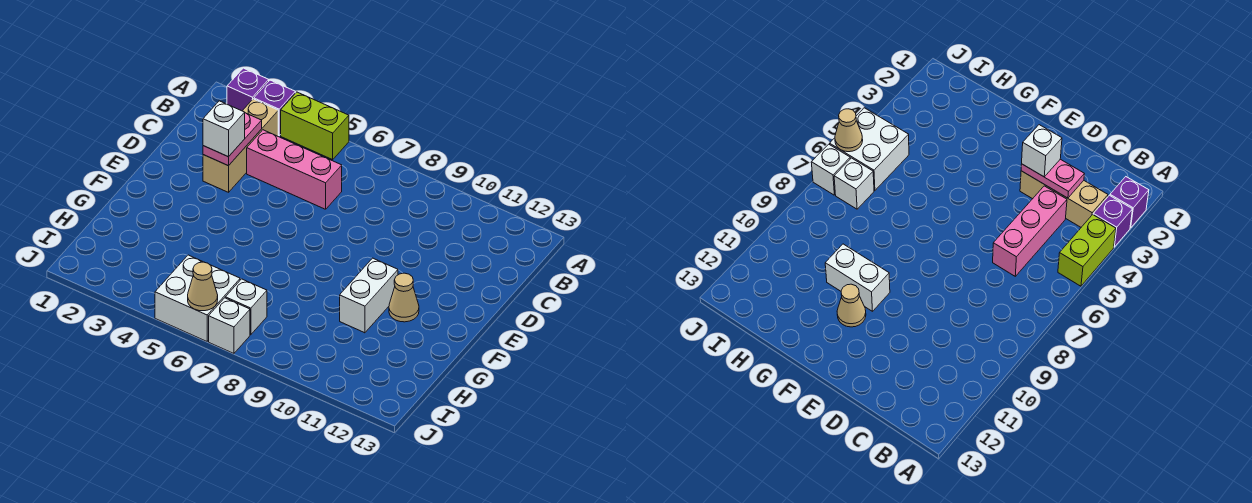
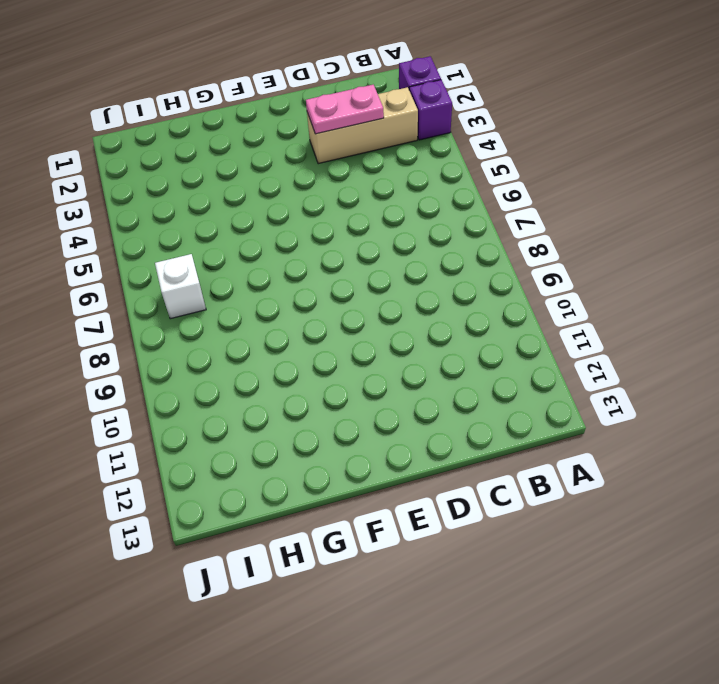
none -> lime brick A4:A5 level 1
none -> pink brick C4:C6 level 1
none -> white brick F10:G10 level 1

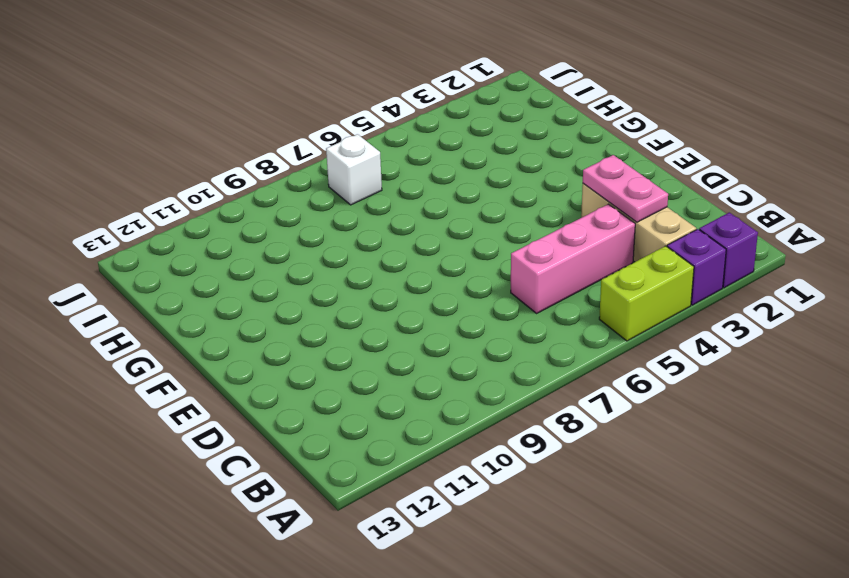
none -> white brick F10:G10 level 1
none -> tan cone F11 level 1
none -> white brick I5:J6 level 1

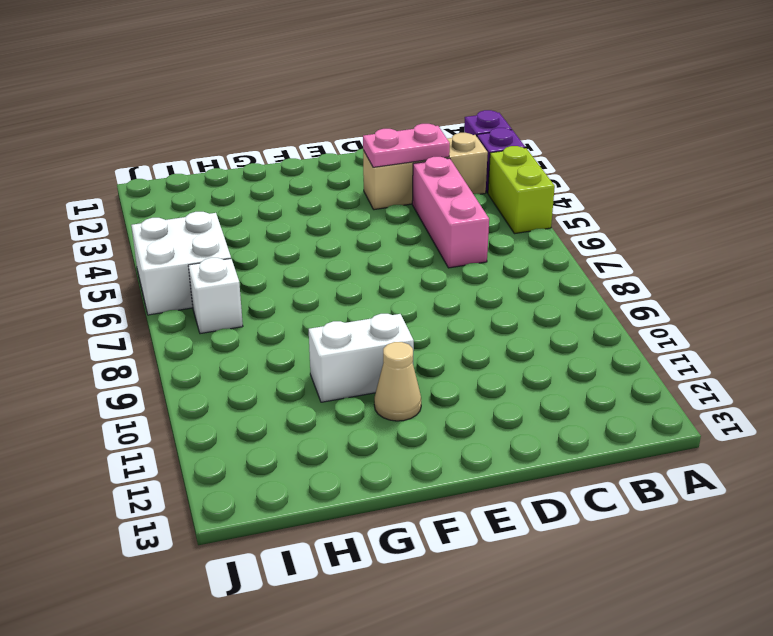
none -> white brick J7 level 1
none -> tan cone J6 level 2
none -> white brick D3 level 3

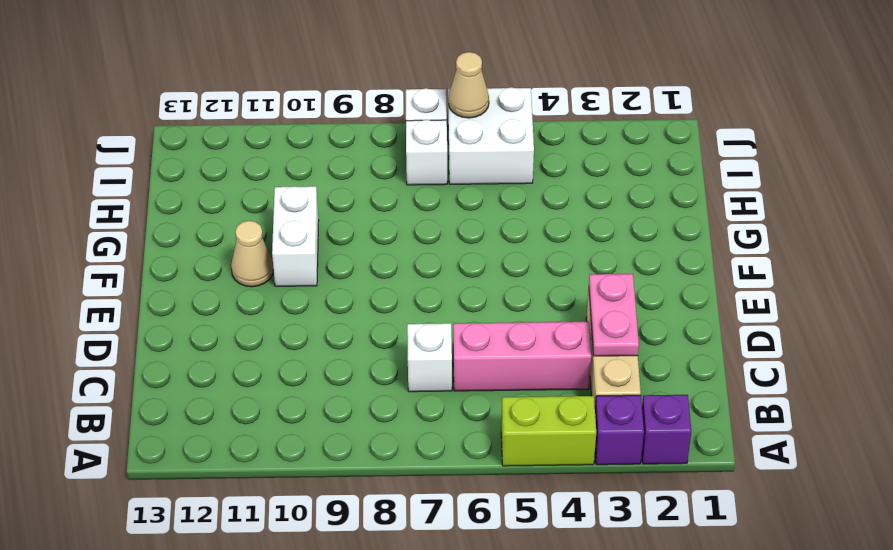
white brick C7 level 1 -> white brick D3 level 3

